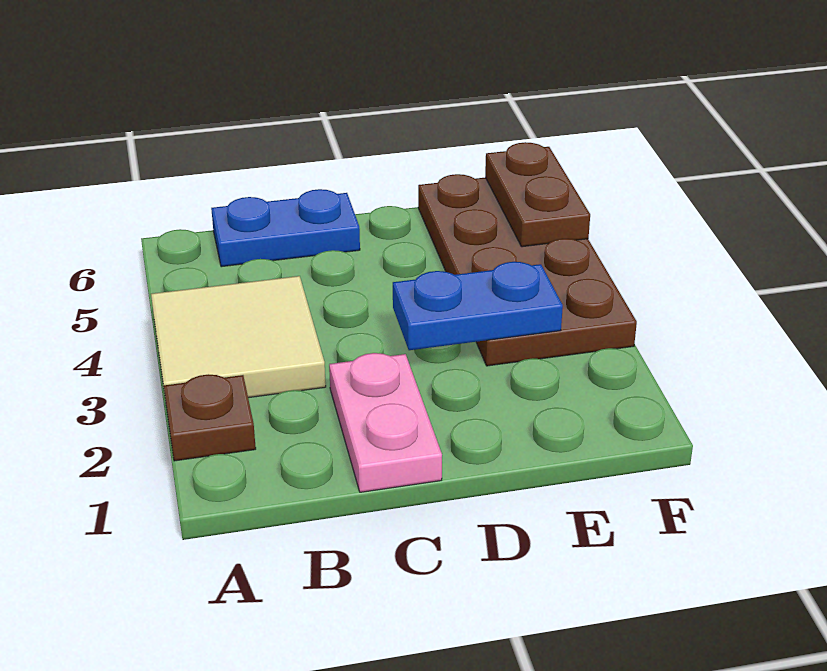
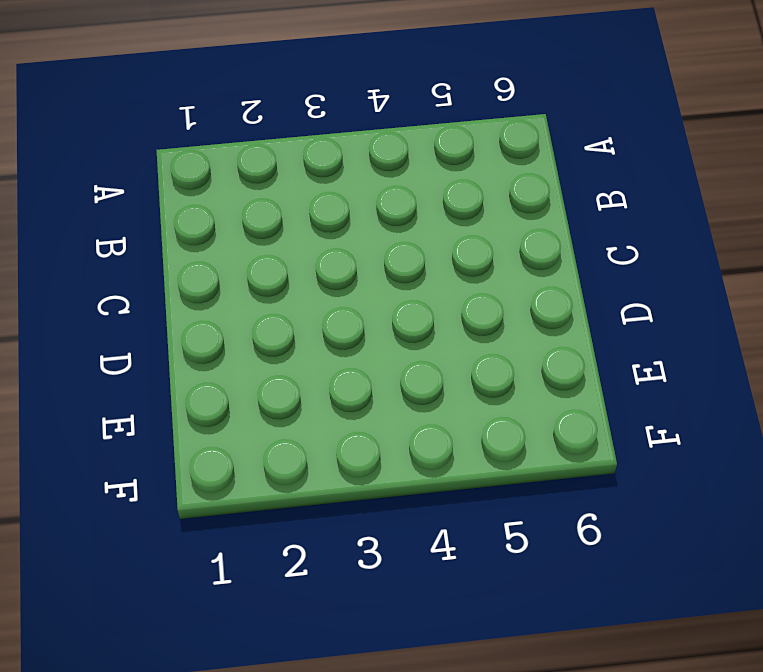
none -> brown plate A2 level 1
none -> tan tile A3:B4 level 1

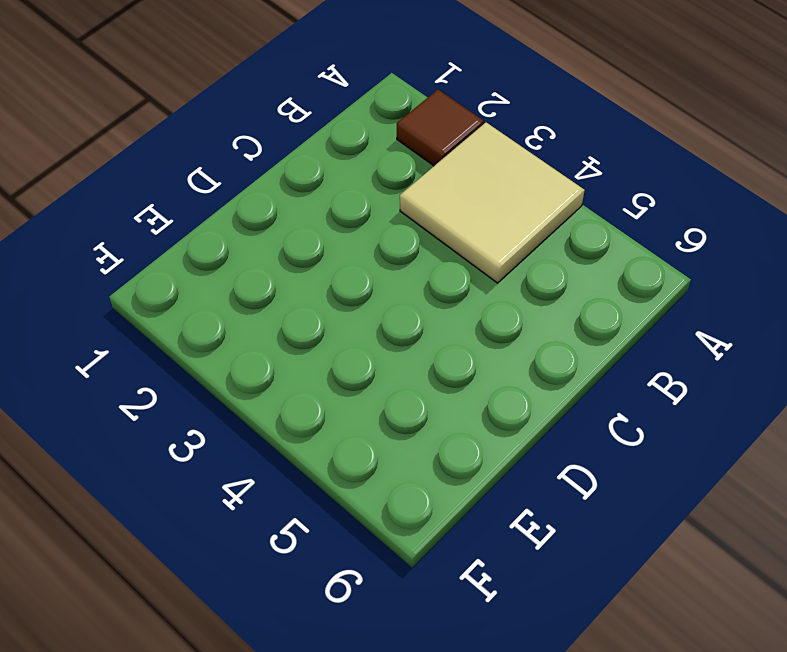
brown tile A2 level 1 -> brown plate A2 level 1
none -> blue plate B6:C6 level 1
none -> pink plate C1:C2 level 1

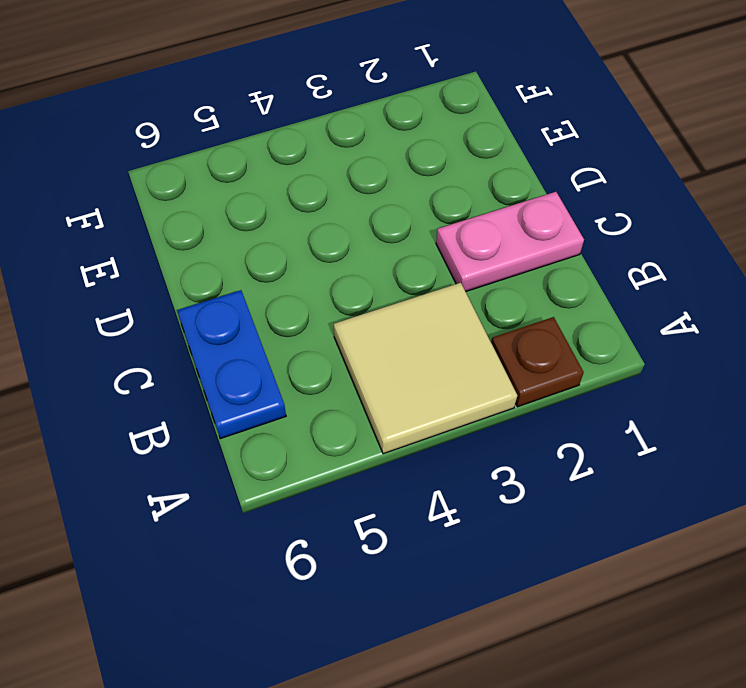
none -> brown plate E3:F6 level 1
none -> blue plate D3:E3 level 2

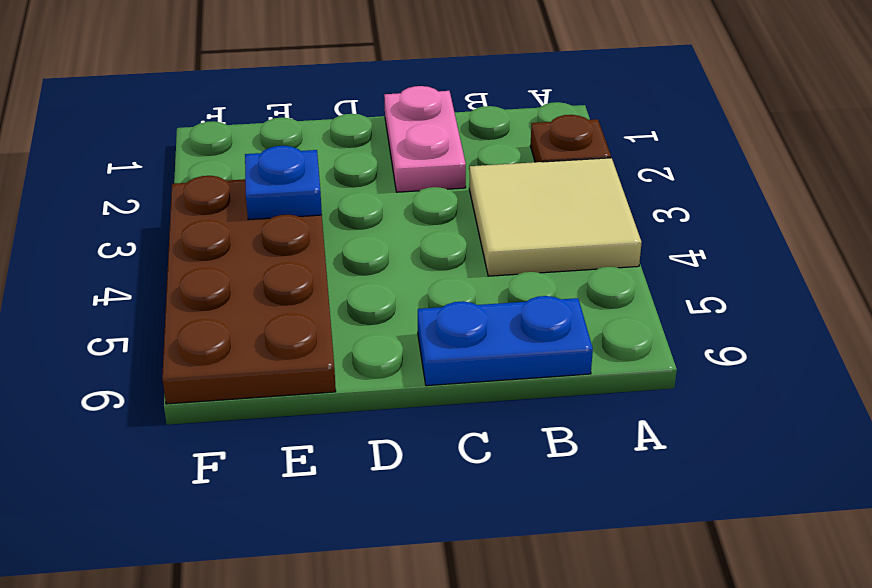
blue plate E3 level 2 -> blue plate D3:E3 level 2
none -> brown plate F5:F6 level 2

